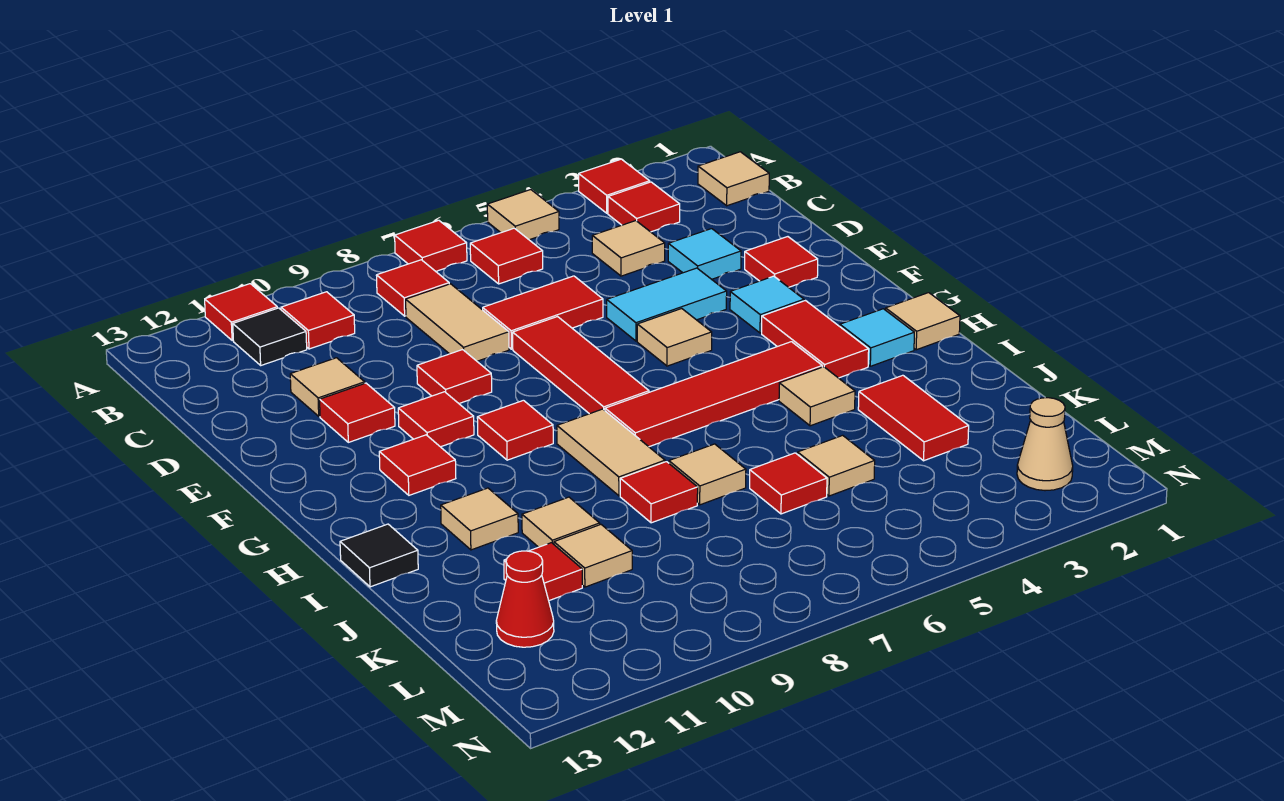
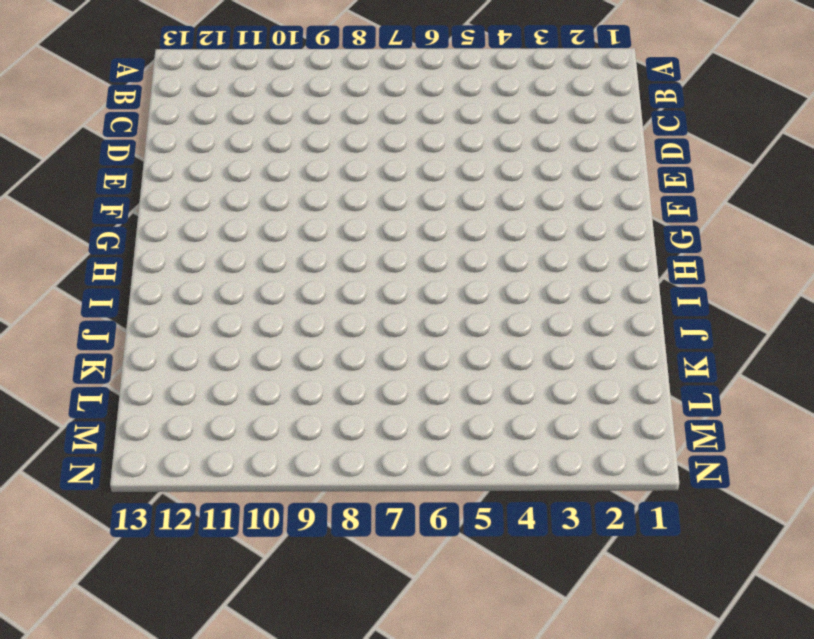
none -> red tile A3 level 1
none -> tan tile A5 level 1
none -> red tile A7 level 1
none -> red tile A11 level 1

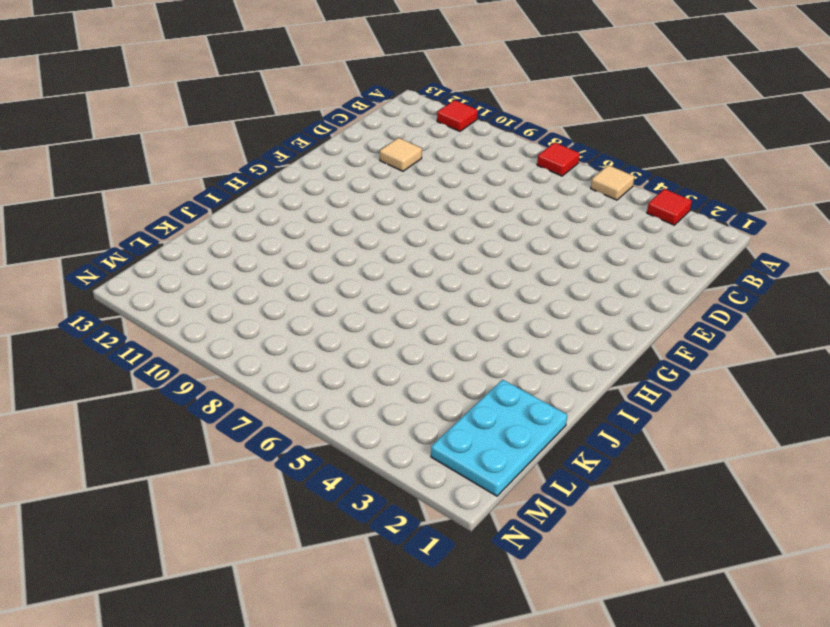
cyan plate K1:M2 level 1 -> tan cone M2 level 1
none -> tan tile B1 level 1
none -> red tile B3 level 1
none -> red tile B6 level 1
none -> red tile B8 level 1

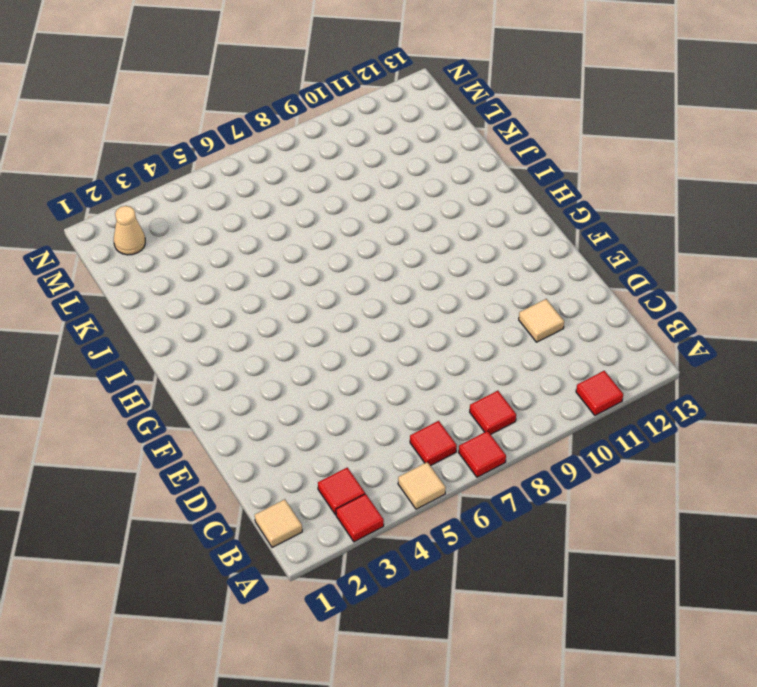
none -> red tile B10 level 1
none -> black tile B11 level 1
none -> tan tile C4 level 1
none -> tan tile C8:D8 level 1

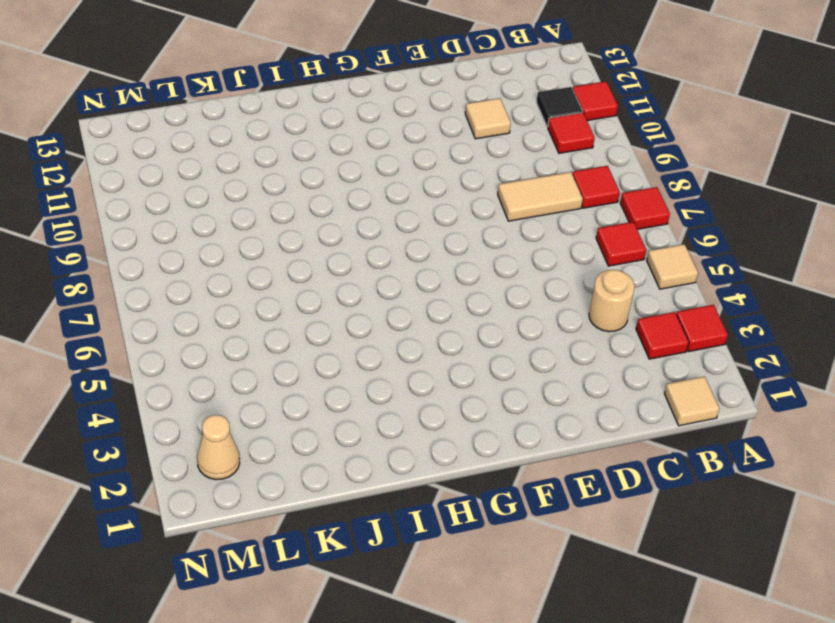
tan round brick C4 level 1 -> tan tile C4 level 1
none -> cyan tile D3 level 1
none -> red tile D6:D7 level 1
none -> red tile E2 level 1
none -> cyan tile E4:E5 level 1

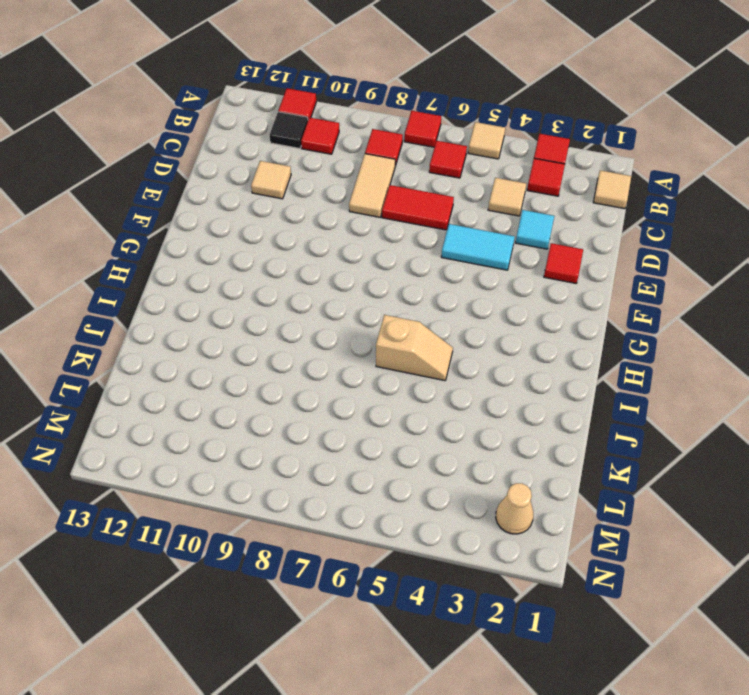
tan slope I5:I6 level 1 top 6 -> none
none -> red tile E7:G7 level 1
none -> red tile E9 level 1
none -> red tile E11 level 1
none -> cyan tile F3 level 1

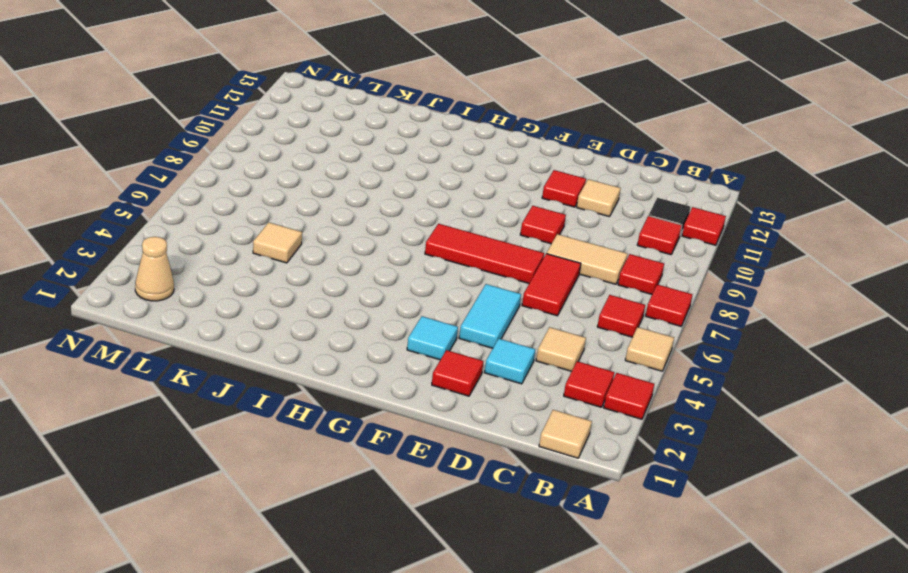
none -> tan tile F5 level 1
none -> red tile F10 level 1
none -> red tile G3:H3 level 1
none -> red tile G9 level 1

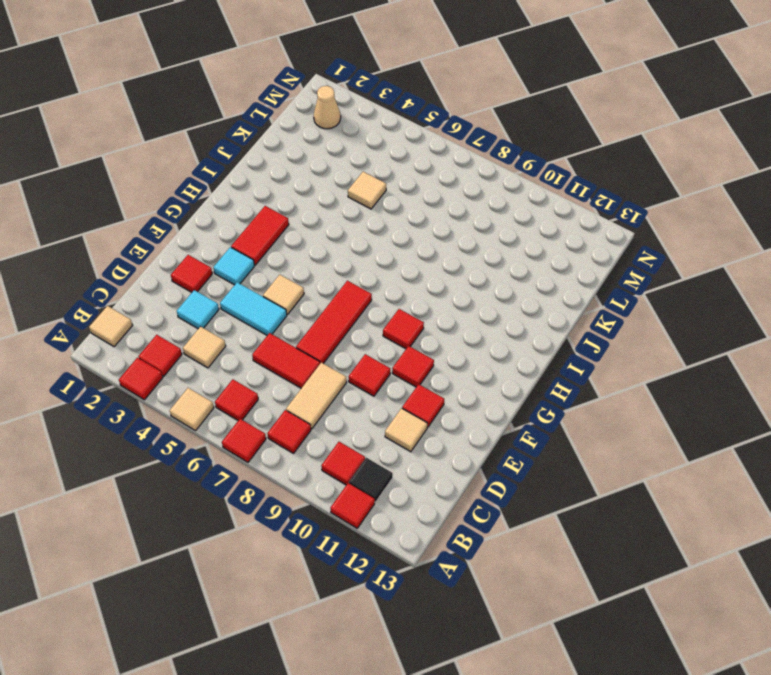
none -> red tile G11 level 1
none -> tan tile H1 level 1
none -> cyan tile H2 level 1
none -> red tile H4:H7 level 1

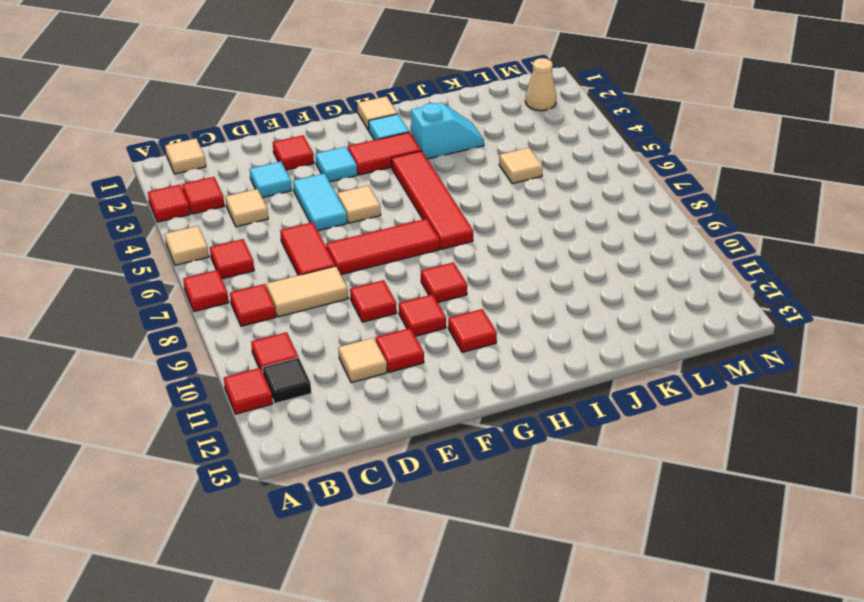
cyan slope I3:J3 level 1 top I -> red tile J3:K3 level 1
none -> tan tile H8:I8 level 1
none -> tan tile I4 level 1
none -> tan tile I11 level 1
none -> black tile I13 level 1

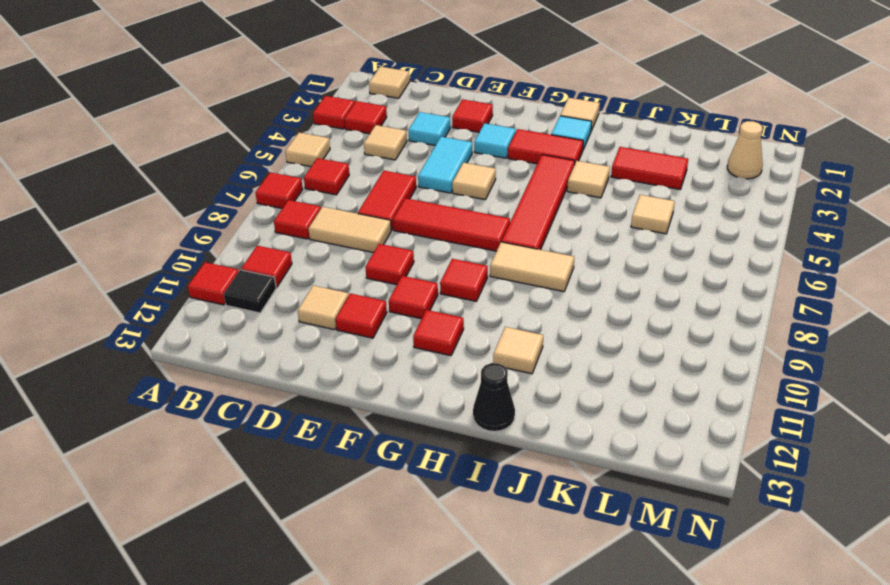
black cone I13 level 1 -> black tile I13 level 1
none -> tan tile J7 level 1
none -> red tile J8 level 1
none -> tan tile J10 level 1
none -> red tile K6 level 1

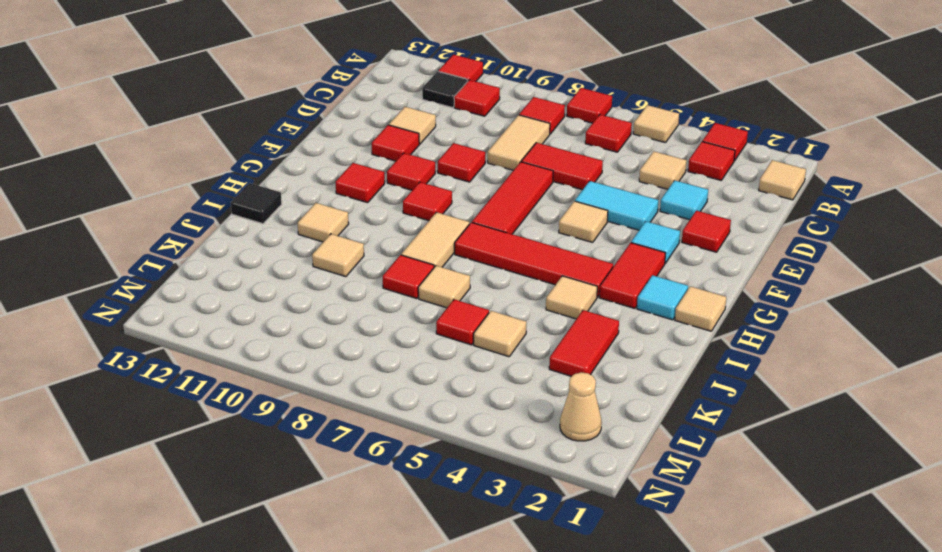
none -> tan tile K10 level 1
none -> red tile K11 level 1
none -> red cone L12 level 1

